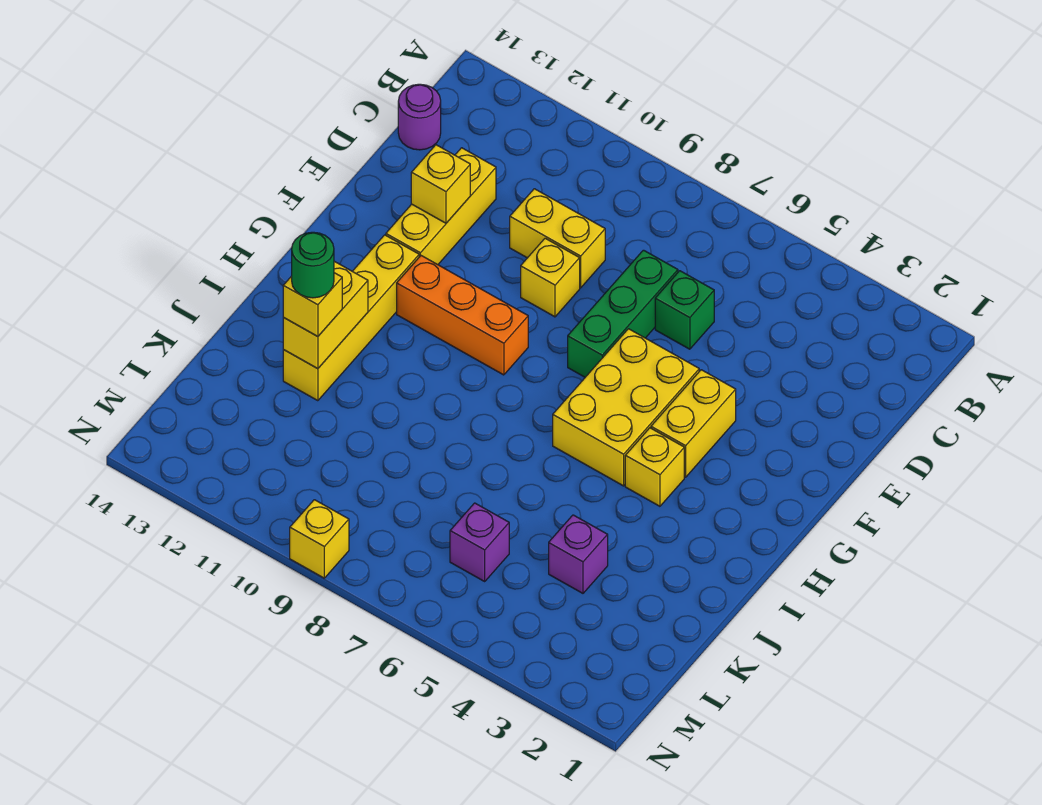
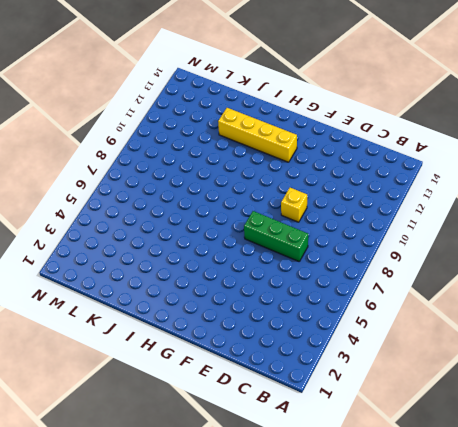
none -> purple round brick C14 level 1
none -> green brick D6 level 1
none -> yellow brick D9:D10 level 1

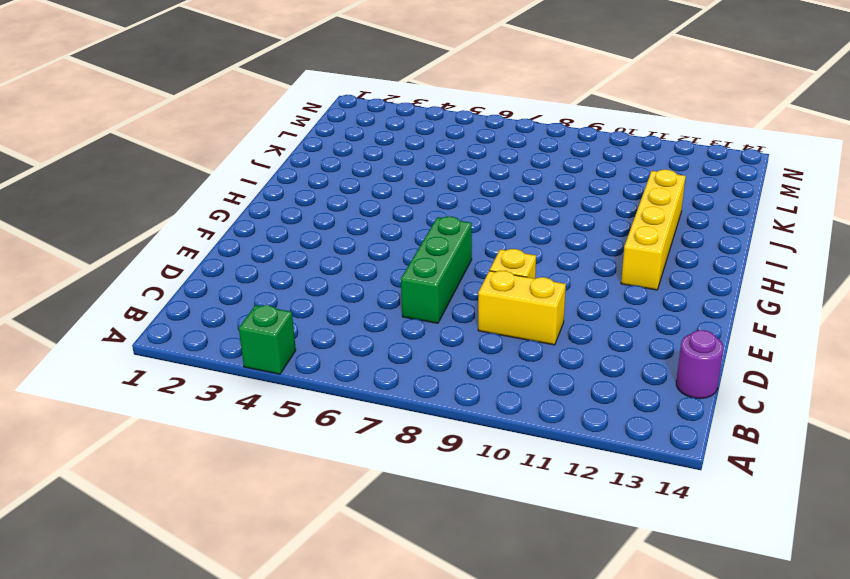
green brick A4 level 1 -> green brick D6 level 1
none -> yellow brick D12:F12 level 1
none -> yellow brick F4:G4 level 1
none -> yellow brick F5:H6 level 1

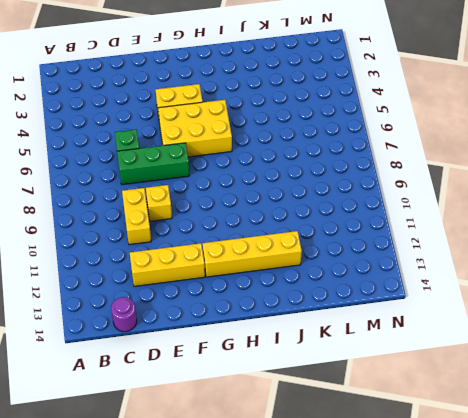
none -> orange brick G9:G11 level 1
none -> yellow brick H4 level 1
none -> purple brick K4 level 1

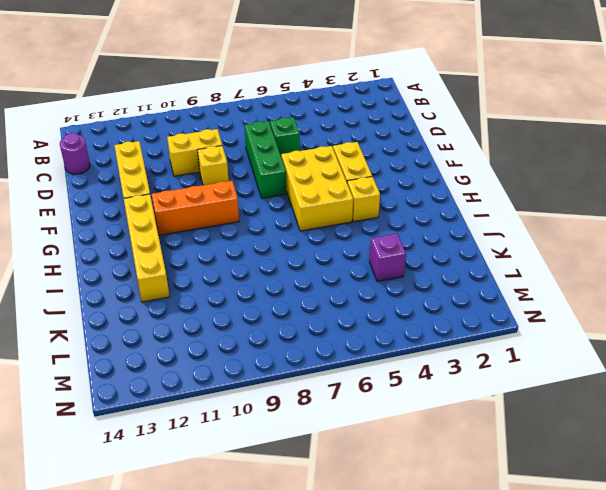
none -> purple brick L6 level 1
none -> yellow brick N9 level 1
none -> yellow brick E12 level 2

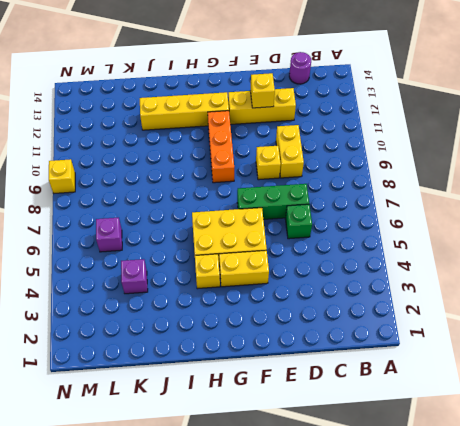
none -> yellow brick I12:J12 level 2
none -> yellow brick J12 level 3
none -> green round brick J12 level 4

